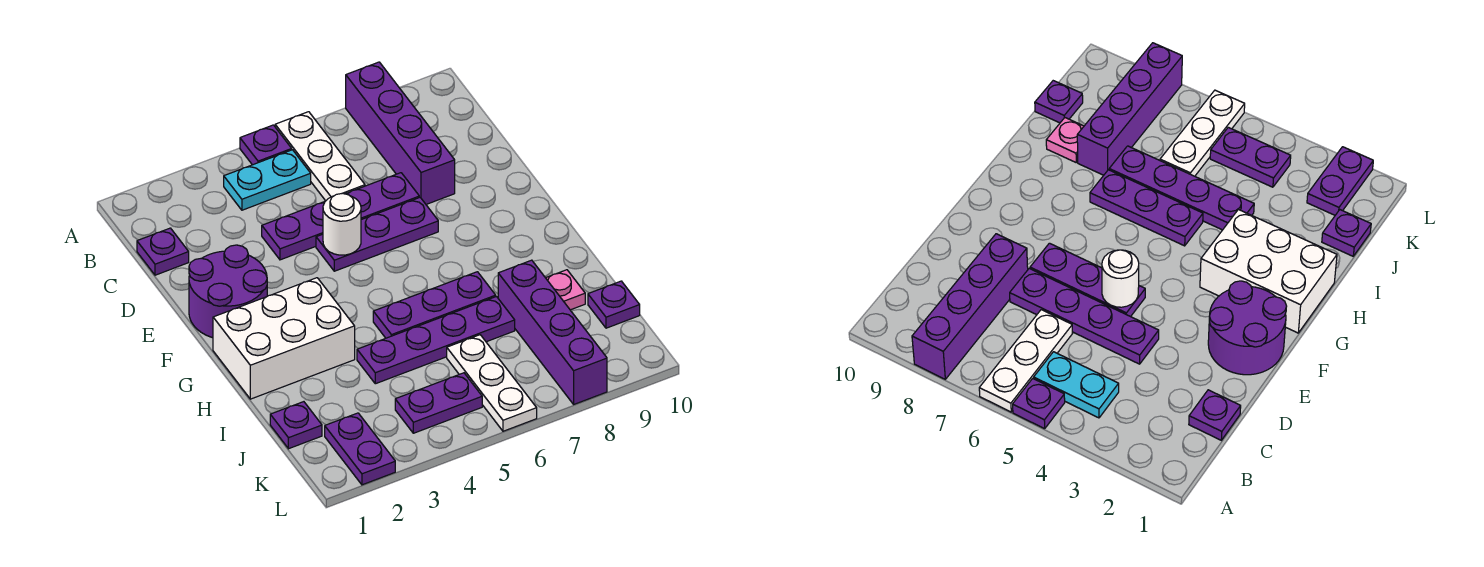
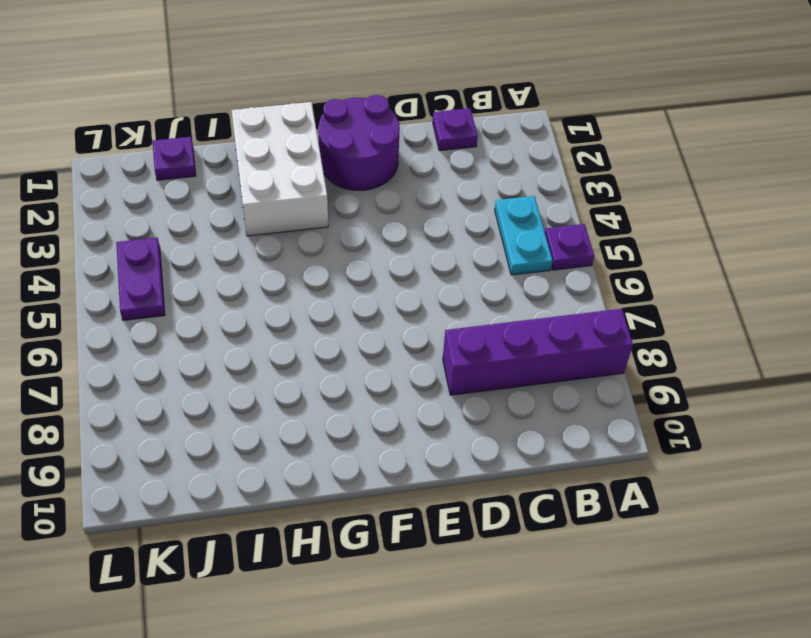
none -> white plate A6:C6 level 1
none -> purple plate D4:D7 level 1
none -> purple plate E5:E7 level 1

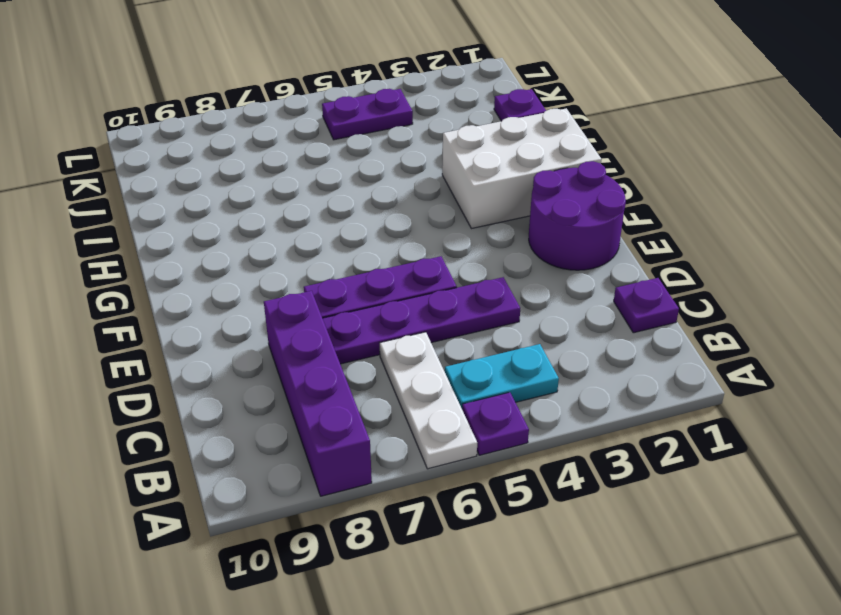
none -> purple plate H5:H7 level 1
none -> purple plate I4:I7 level 1
none -> purple brick I8:L8 level 1

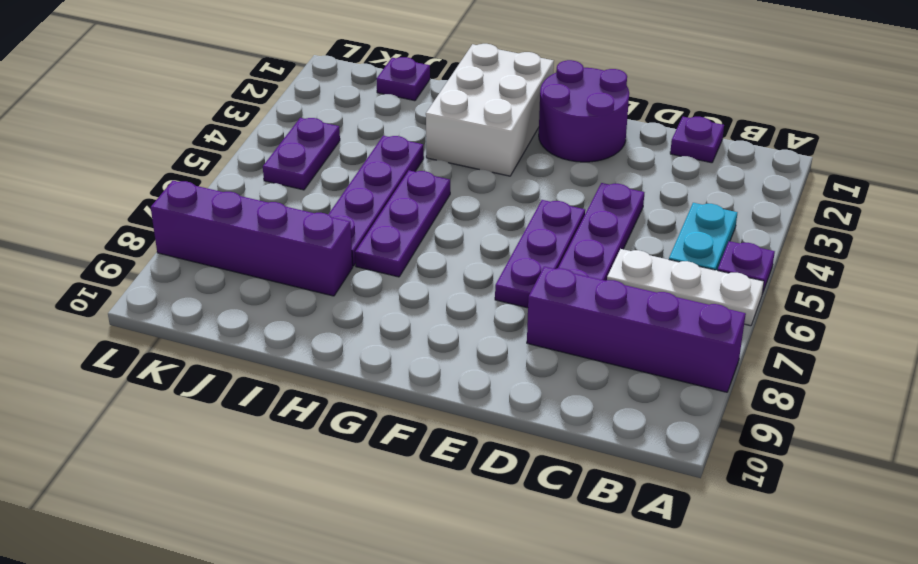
none -> pink plate I9 level 1
none -> white plate J6:L6 level 1
none -> purple plate J10 level 1

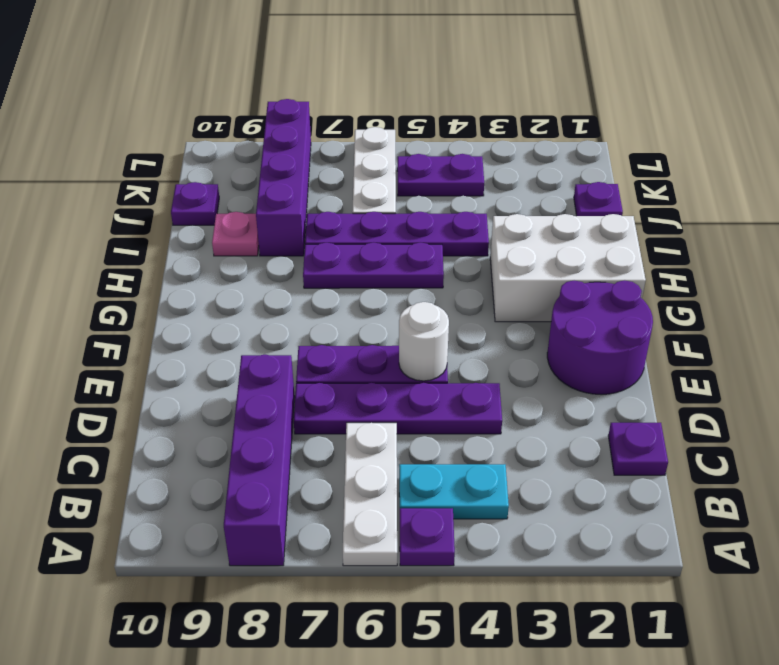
none -> purple plate K2:L2 level 1

